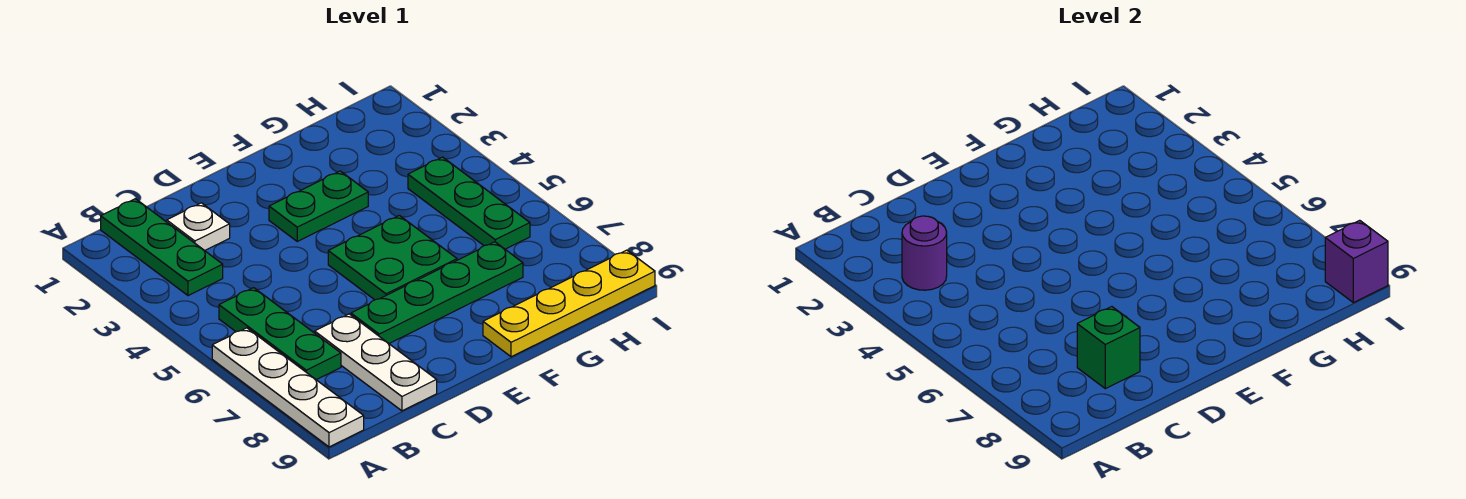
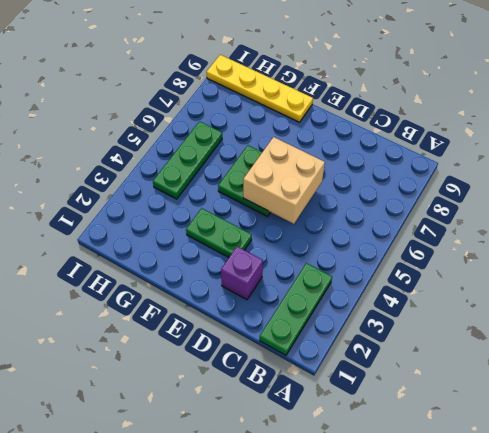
purple brick D2 level 1 -> purple brick I9 level 2
tan brick D5:E6 level 2 -> none
none -> white plate A6:A9 level 1
none -> green plate B5:B7 level 1
none -> white plate C2 level 1

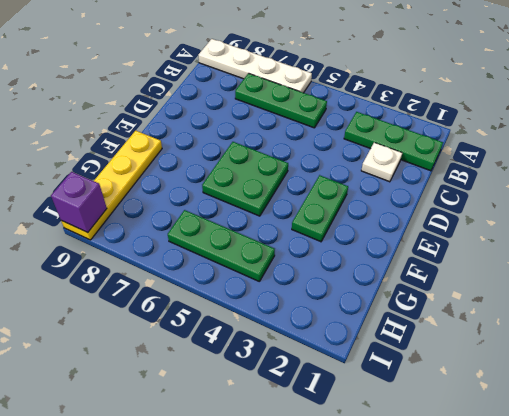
none -> white plate C7:C9 level 1
none -> green plate D7:G7 level 1
none -> purple round brick B3 level 2

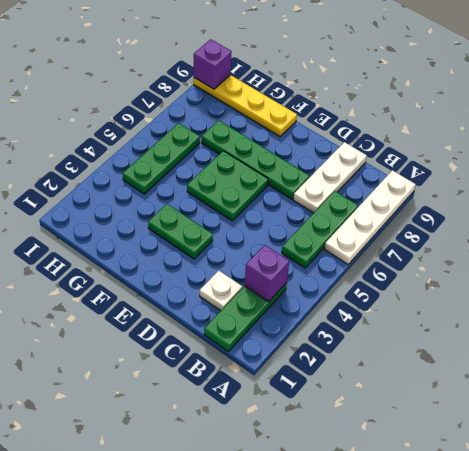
purple brick B3 level 2 -> purple round brick B3 level 2
none -> green brick C8 level 2

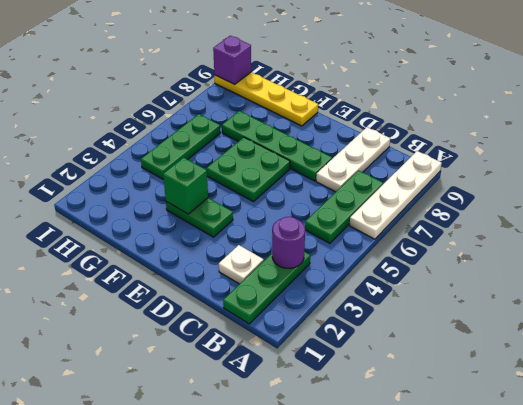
green brick F3 level 2 -> green brick C8 level 2

